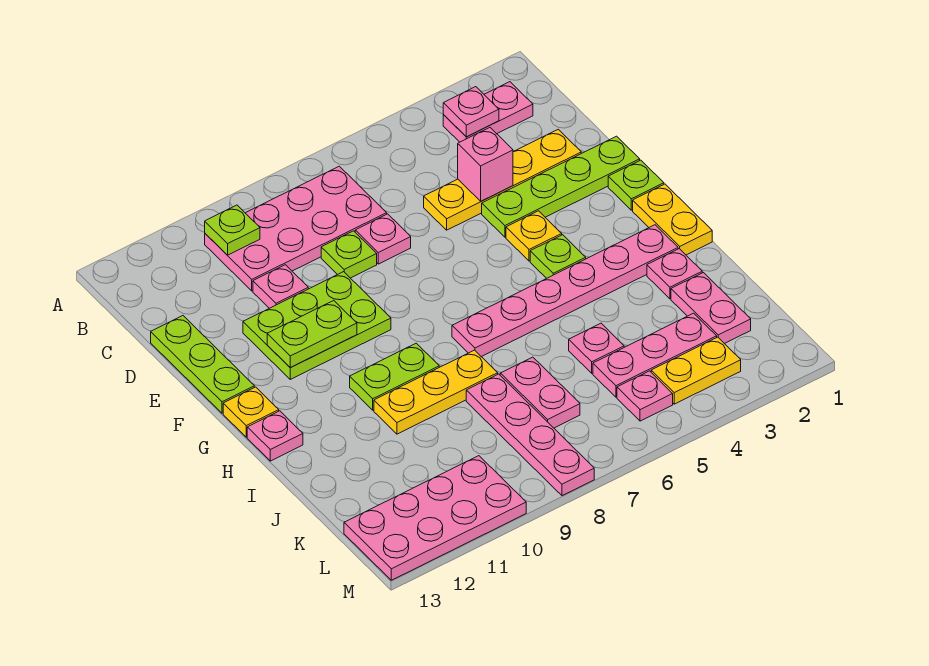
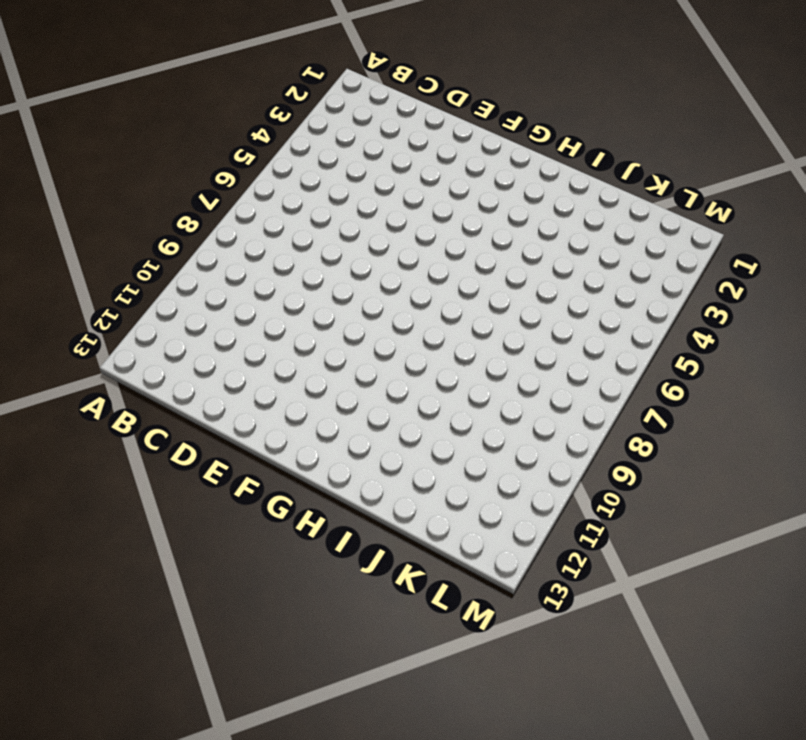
none -> pink plate B2:B3 level 1
none -> pink plate B7:C10 level 1
none -> yellow plate D2:D5 level 1
none -> pink plate D7 level 1

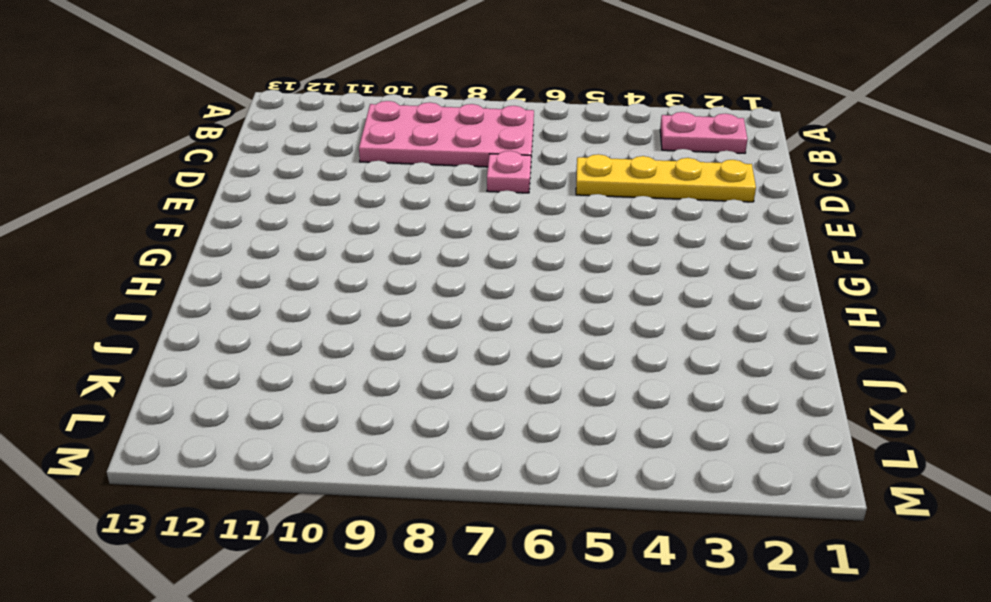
none -> lime plate D8 level 1
none -> pink plate D10 level 1
none -> lime plate D13:F13 level 1
none -> lime plate E1:E4 level 1

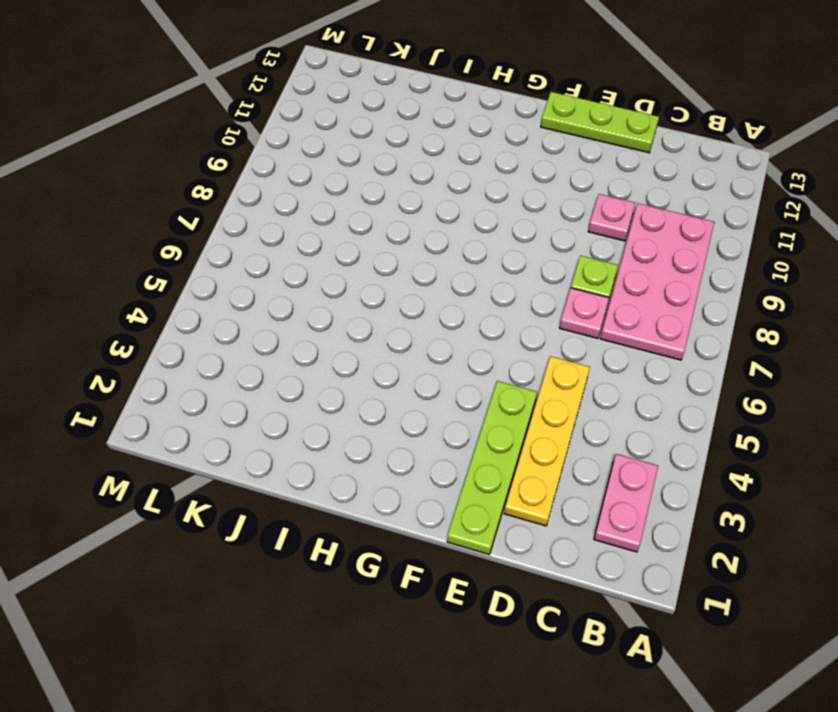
none -> lime plate E9:F11 level 1
none -> lime plate F1 level 1
none -> yellow plate F4 level 1
none -> yellow plate G1:H1 level 1

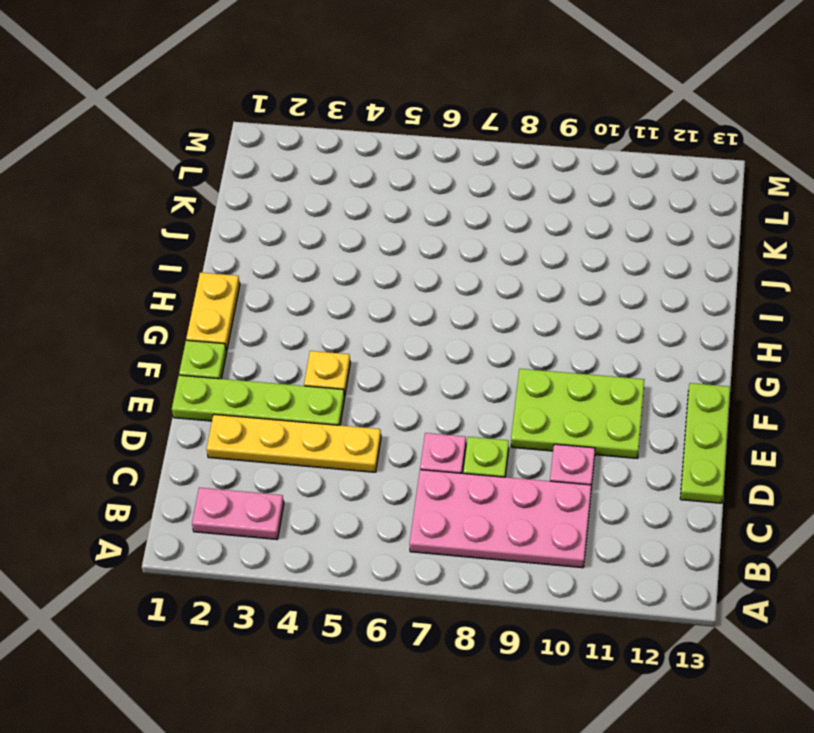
none -> lime plate G4 level 1
none -> yellow plate G13 level 1
none -> pink plate H2:H7 level 1
none -> lime plate H9:H10 level 1

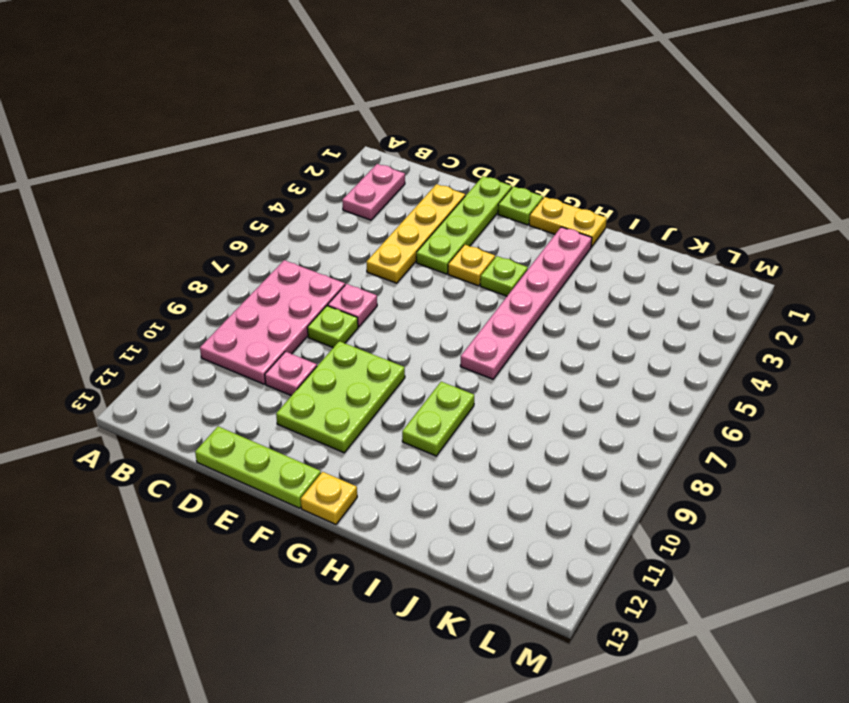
none -> pink plate H13 level 1
none -> pink plate I2 level 1
none -> yellow plate I8:I10 level 1
none -> pink plate J2:K2 level 1

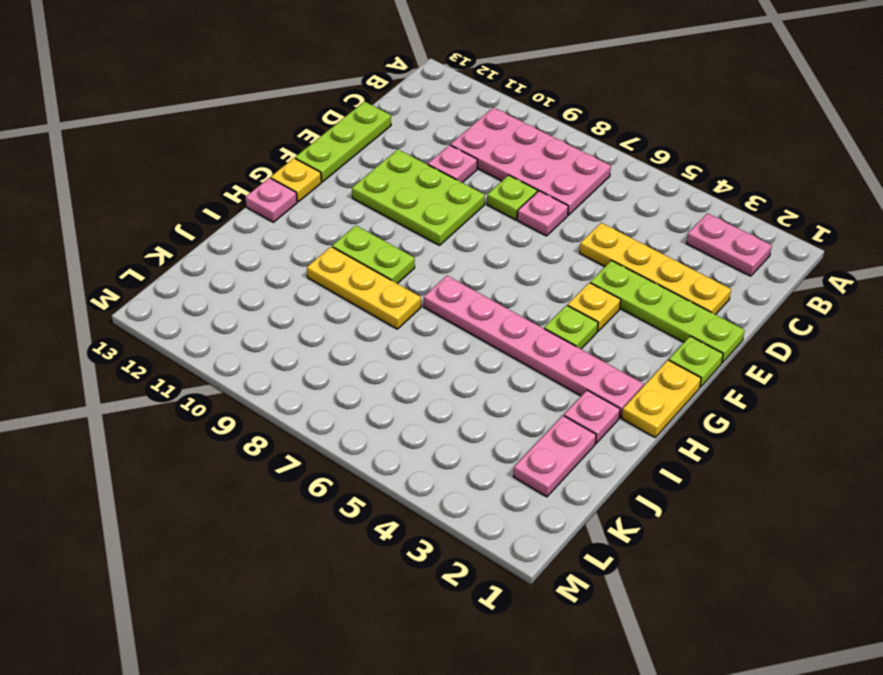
none -> pink plate J5 level 1
none -> pink plate J7:K7 level 1
none -> pink plate J8:M8 level 1
none -> pink plate K3:K5 level 1

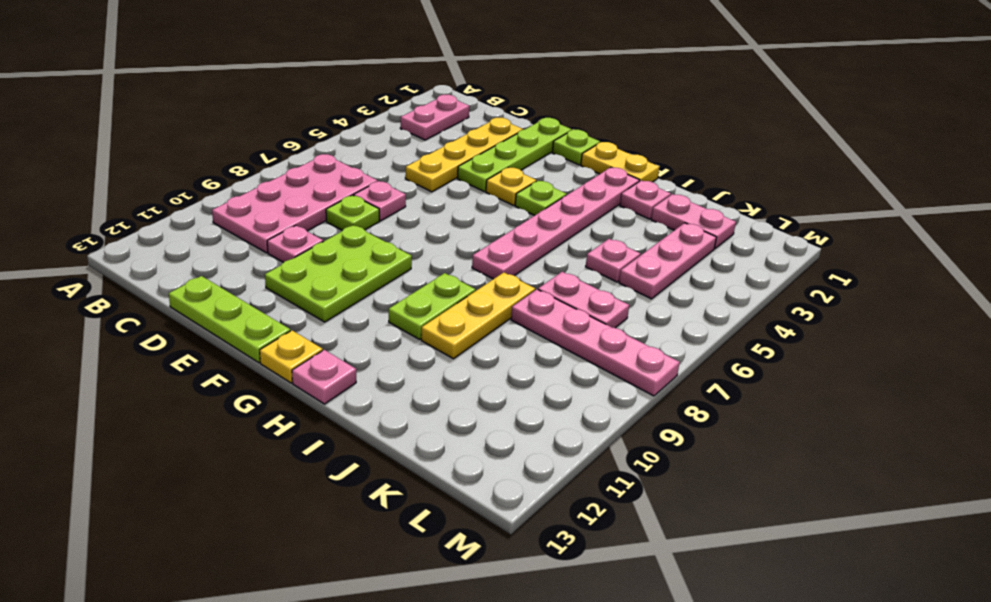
none -> yellow plate L3:L4 level 1
none -> pink plate L5 level 1
none -> pink plate L10:M13 level 1
none -> pink plate B3 level 2

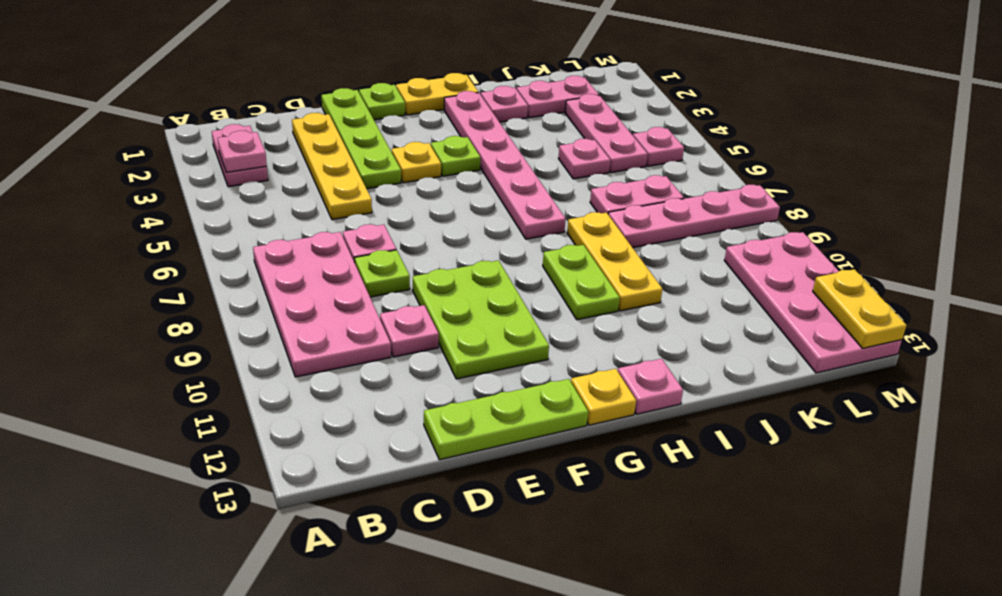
yellow plate M12:M13 level 2 -> yellow plate L3:L4 level 1
none -> lime plate B10 level 2
none -> pink brick D4 level 2
none -> lime plate F10:F11 level 2

